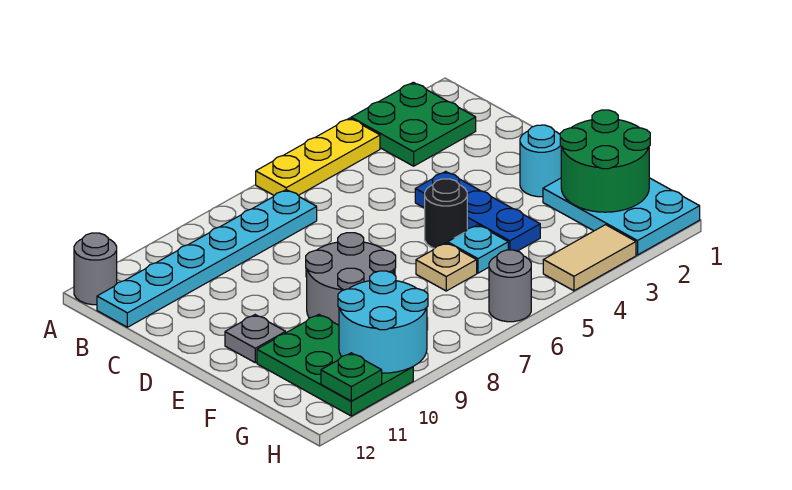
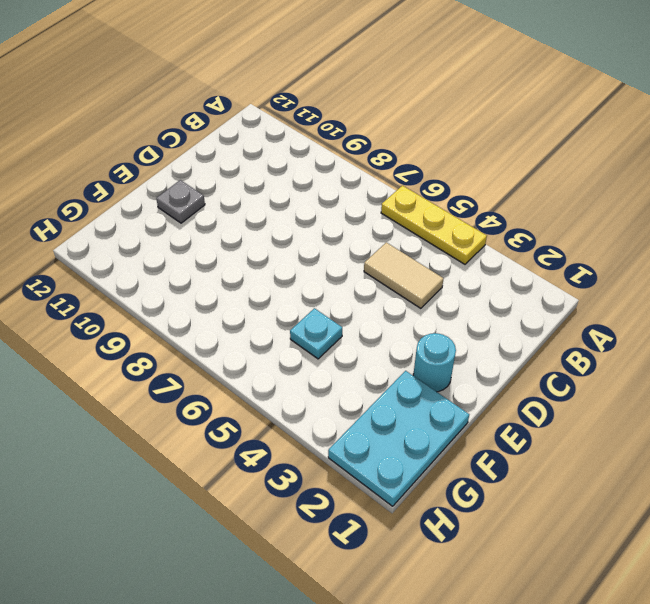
tan tile C4:C5 level 1 -> tan tile H3:H4 level 1
none -> green plate A2:B3 level 1
none -> grey round brick A12 level 1
none -> cyan plate B7:B12 level 1

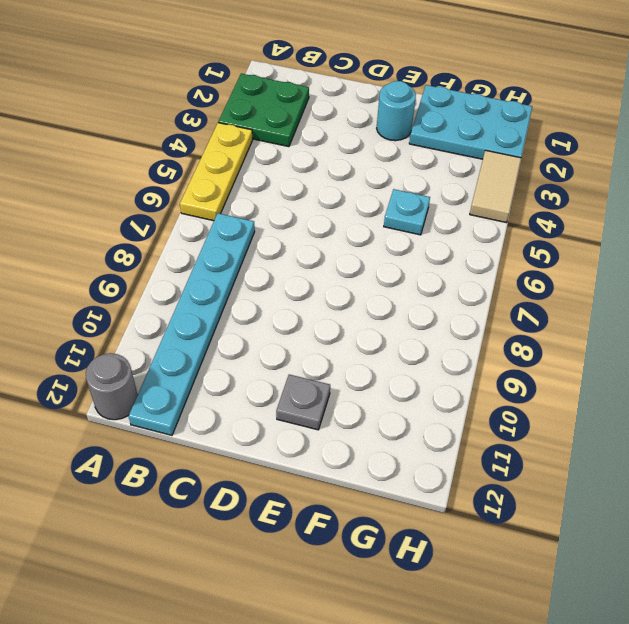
none -> blue plate D4:F4 level 1
none -> black round brick E5 level 1
none -> grey round brick E8:F9 level 1

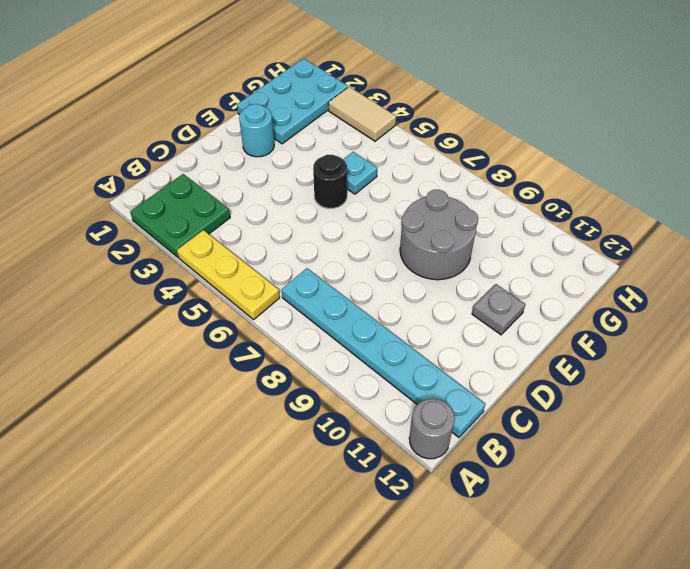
none -> blue plate D4:F4 level 1
none -> tan plate F6 level 1
none -> green plate F10:H11 level 1

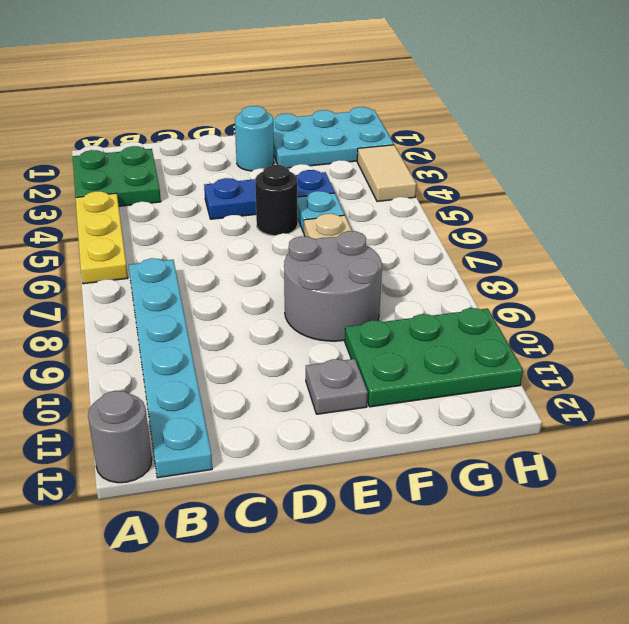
none -> grey round brick H6 level 1
none -> green round brick F1:G2 level 2
none -> cyan round brick G9:H10 level 2

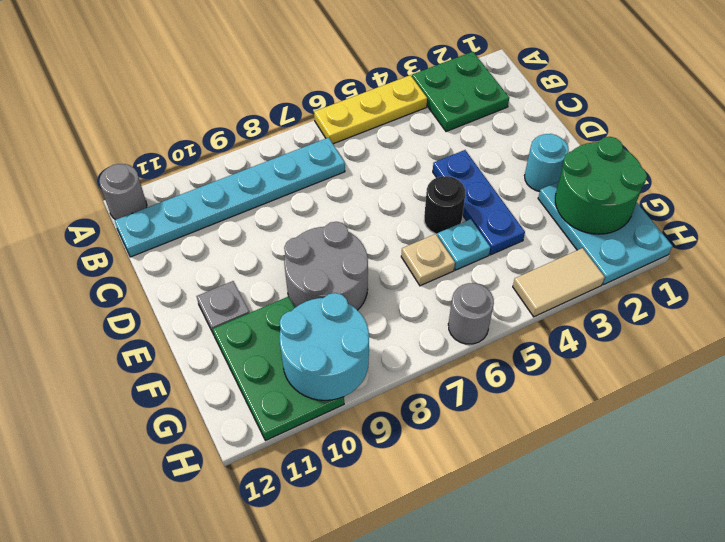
none -> green plate H11 level 2

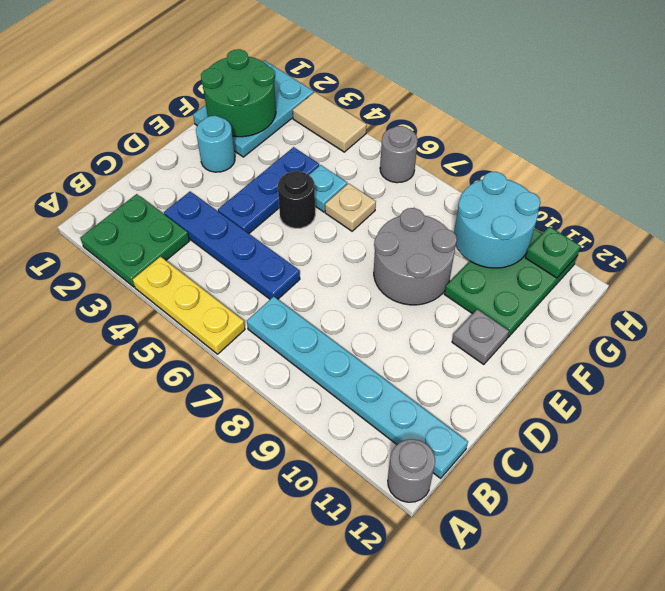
blue plate C3:C6 level 1 -> none

